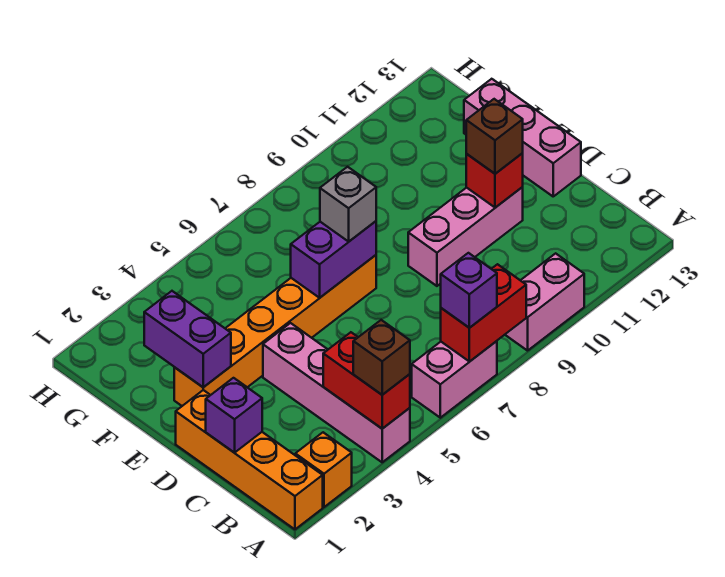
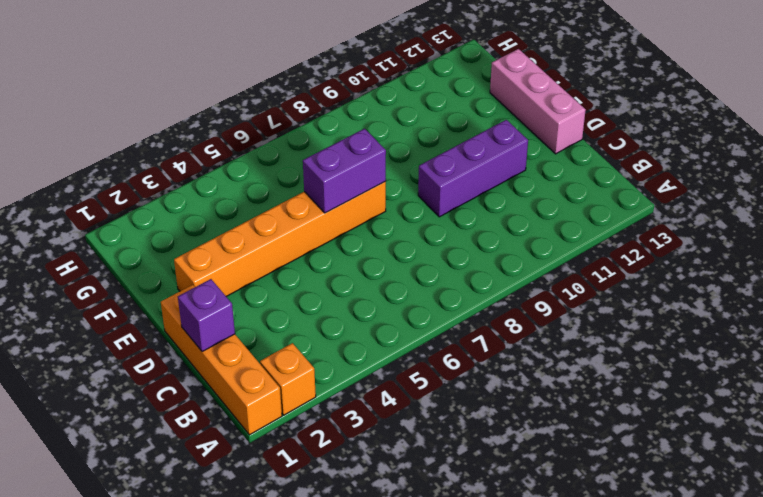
purple brick D9:D11 level 1 -> pink brick D9:D11 level 1
none -> pink brick A4:D4 level 1
none -> pink brick A6:A7 level 1
none -> pink brick A9:A10 level 1

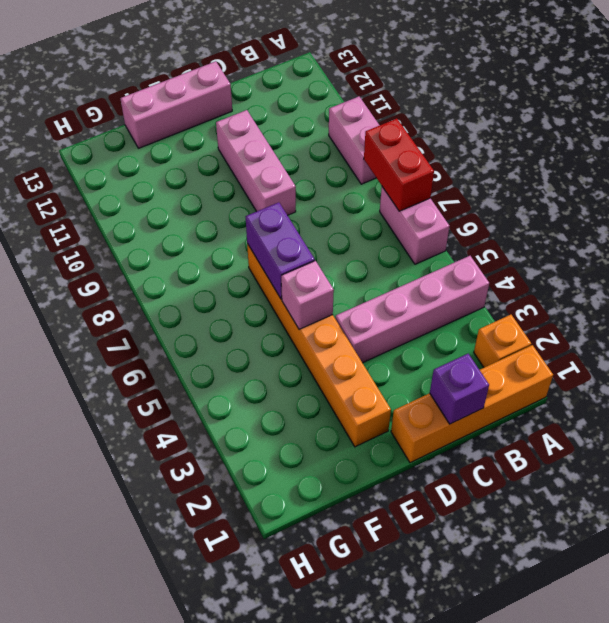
pink brick E5 level 2 -> none
none -> red brick A4:B4 level 2
none -> red brick D11 level 2
none -> purple brick E2:F2 level 2

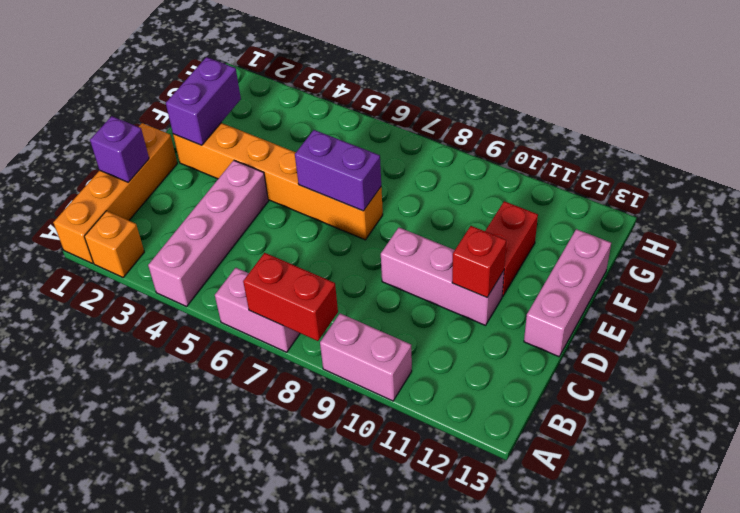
red brick E11:F11 level 1 -> red brick A4:B4 level 2
none -> brown brick A4 level 3
none -> purple brick A7 level 3
none -> brown brick D11 level 3

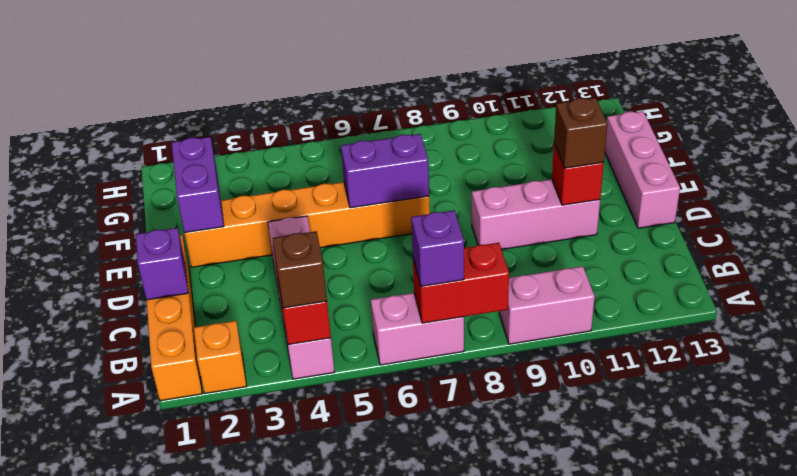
none -> grey brick E7 level 3

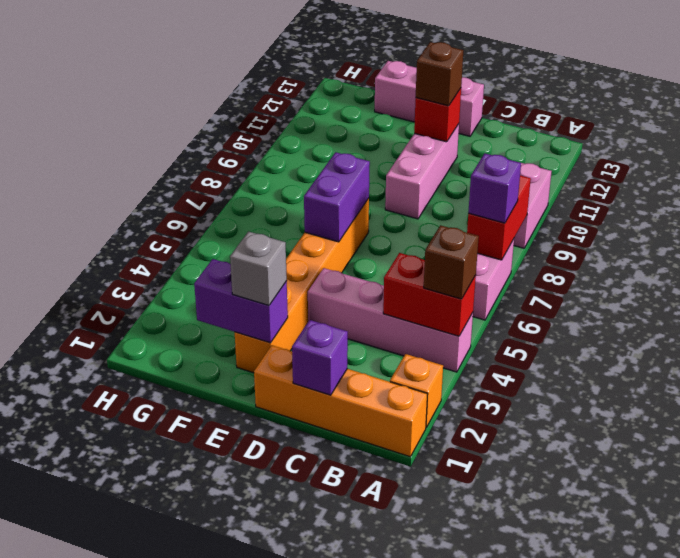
grey brick E2 level 3 -> grey brick E7 level 3

